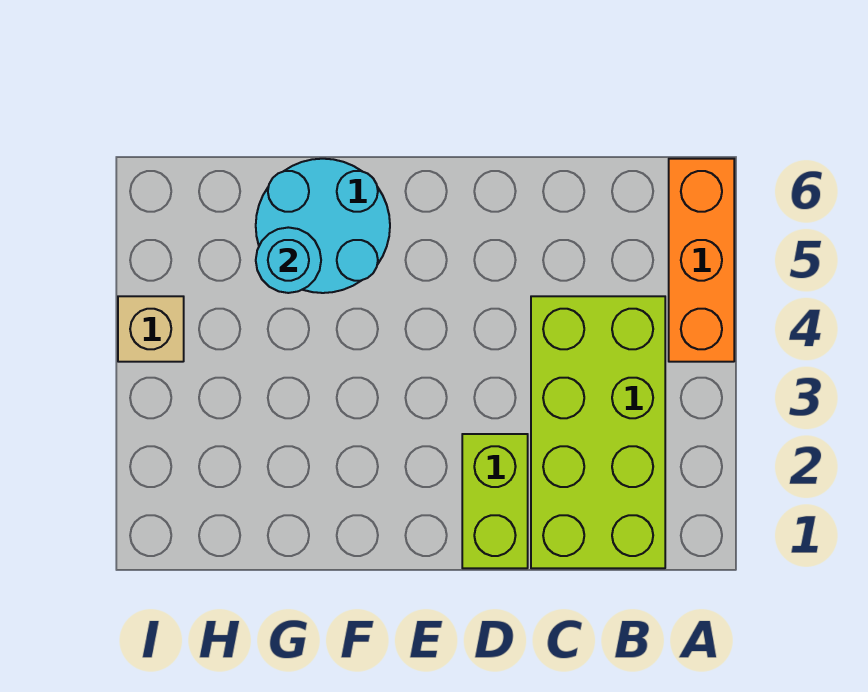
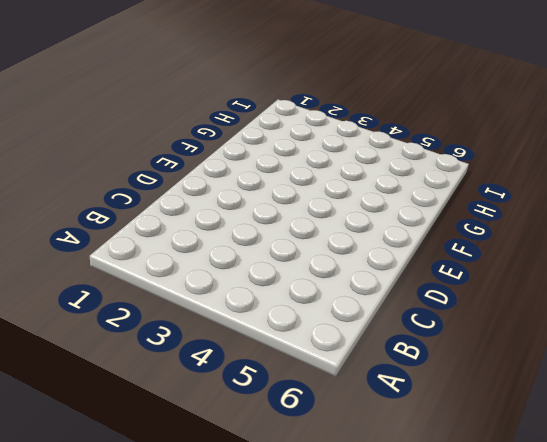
none -> orange brick A4:A6 level 1
none -> lime brick B1:C4 level 1

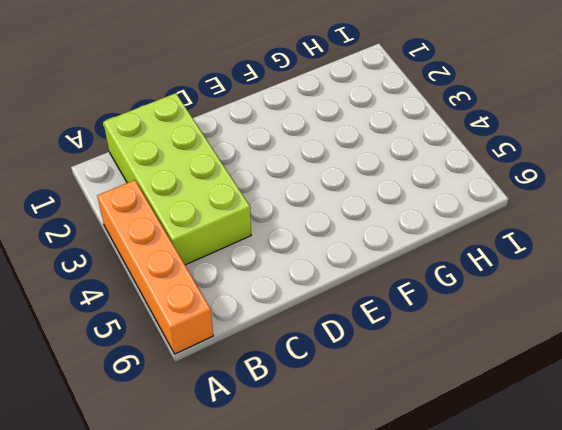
orange brick A3:A6 level 1 -> orange brick A4:A6 level 1
none -> lime brick D1:D2 level 1
none -> cyan round brick F5:G6 level 1

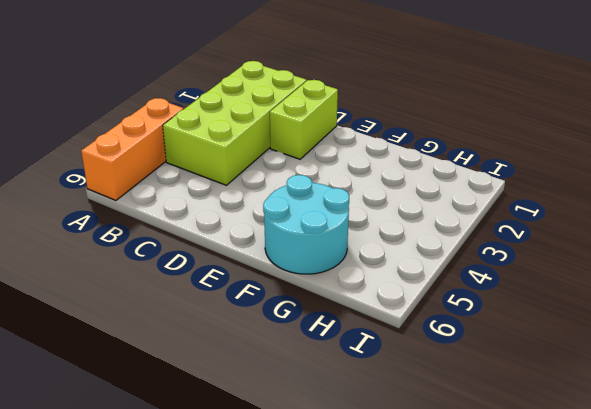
none -> tan brick I4 level 1
none -> cyan round brick G5 level 2

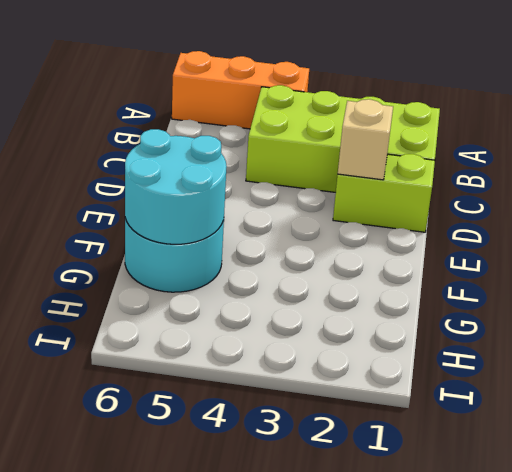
tan brick D2 level 2 -> tan brick I4 level 1
cyan round brick F5:G6 level 2 -> cyan round brick G5 level 2

